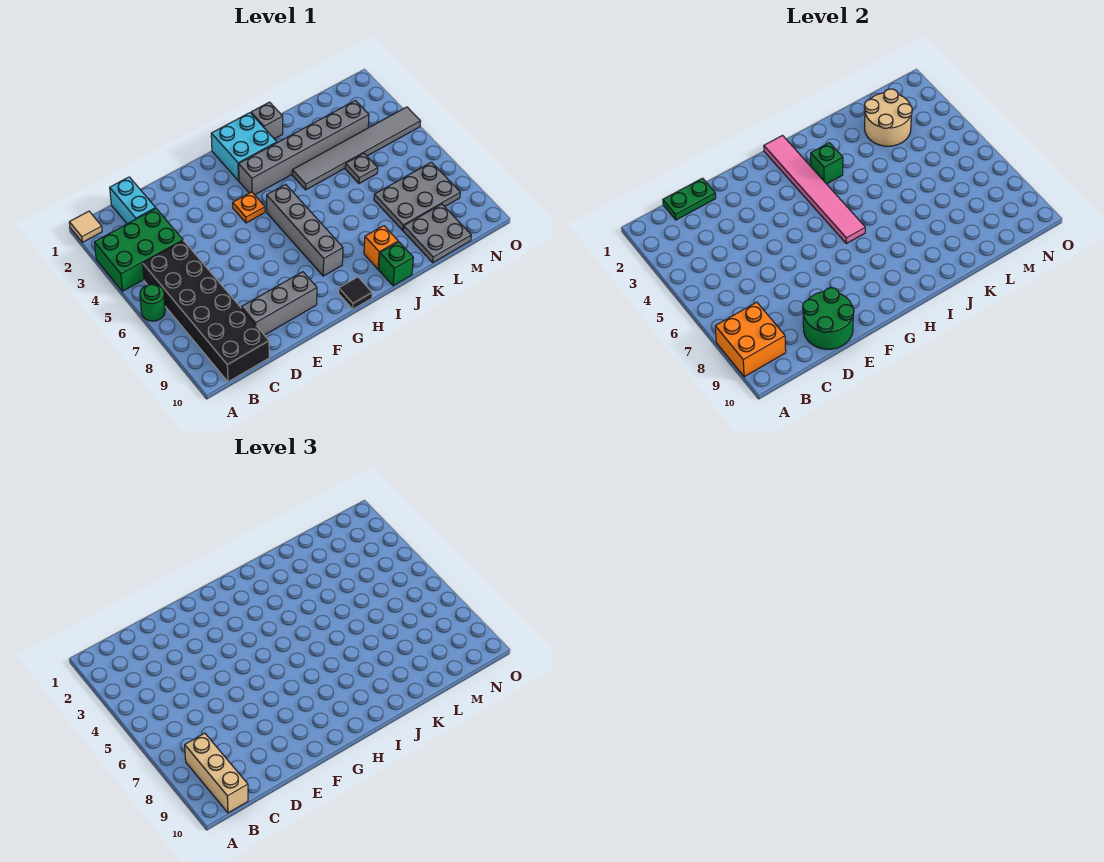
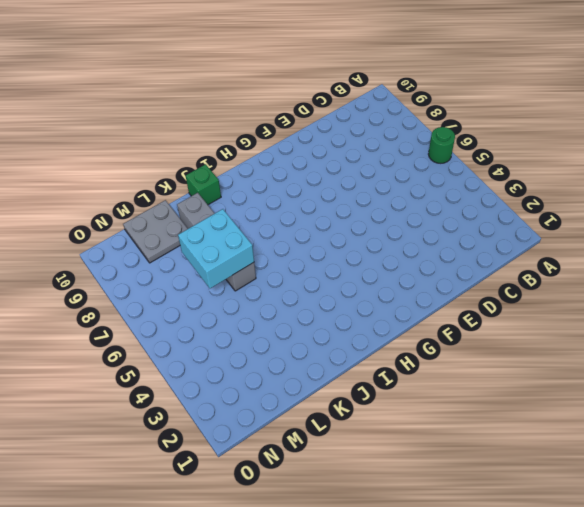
grey brick K6:K9 level 1 -> grey brick H5:H8 level 1
cyan brick K6:L7 level 2 -> cyan brick H1:I2 level 1
none -> tan tile A1 level 1
none -> green brick A3:C4 level 1
none -> black brick B5:C10 level 1

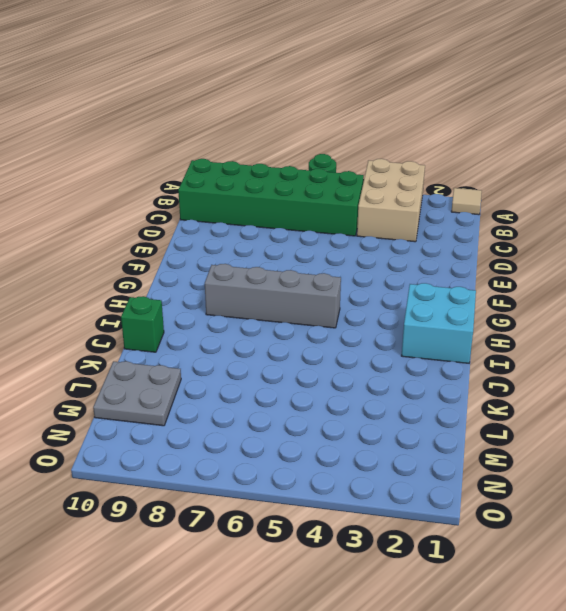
tan brick A3:C4 level 1 -> green brick A3:C4 level 1
green brick B5:C10 level 1 -> black brick B5:C10 level 1
none -> cyan brick C1:C2 level 1
none -> grey brick D9:F9 level 1
none -> orange plate G4 level 1

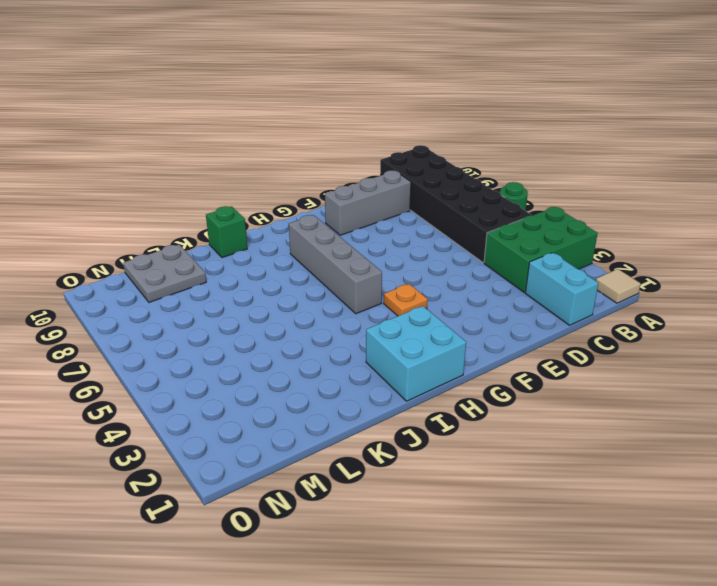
none -> grey brick H3:M3 level 1
none -> black tile H10 level 1
none -> grey brick J1 level 1

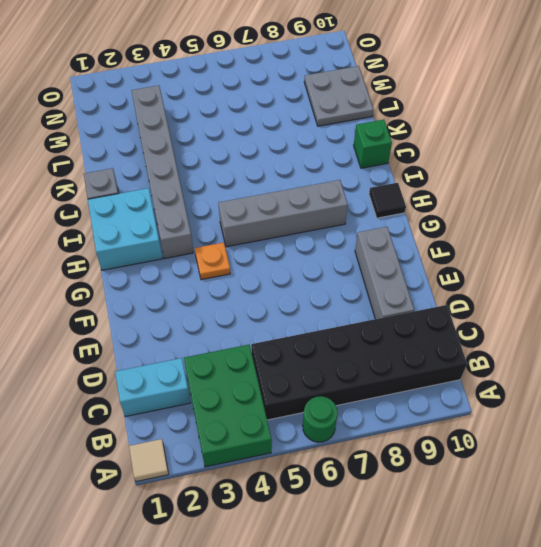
none -> grey tile J4:O4 level 1
none -> orange brick J9 level 1
none -> grey plate L5 level 1

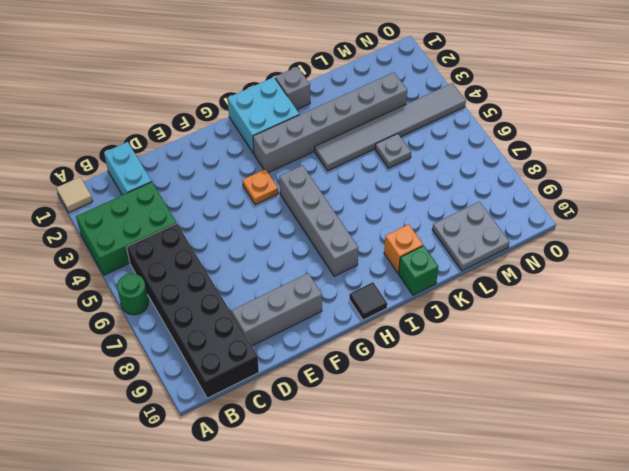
none -> grey plate L7:N8 level 1
none -> orange brick A8:B9 level 2
none -> green plate C1:D1 level 2

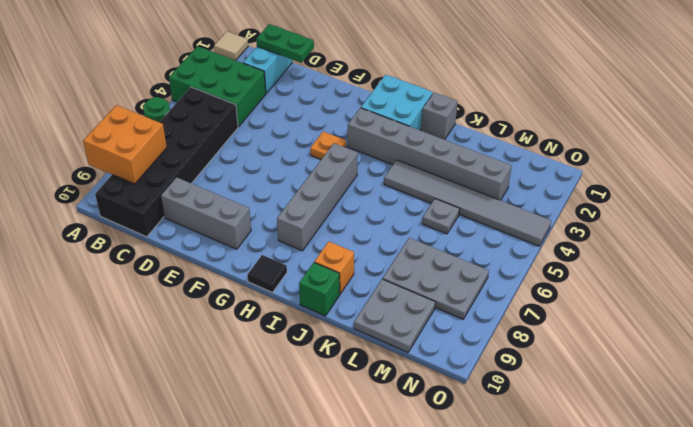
none -> green round brick D9:E10 level 2
none -> pink tile H1:H6 level 2
none -> green brick I3 level 2

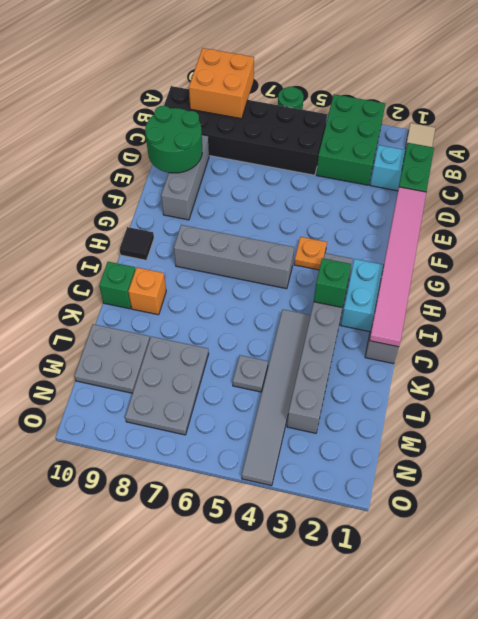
pink tile E1:J1 level 2 -> pink tile H1:H6 level 2
none -> tan round brick L2:M3 level 2
none -> tan brick B8:B10 level 3

